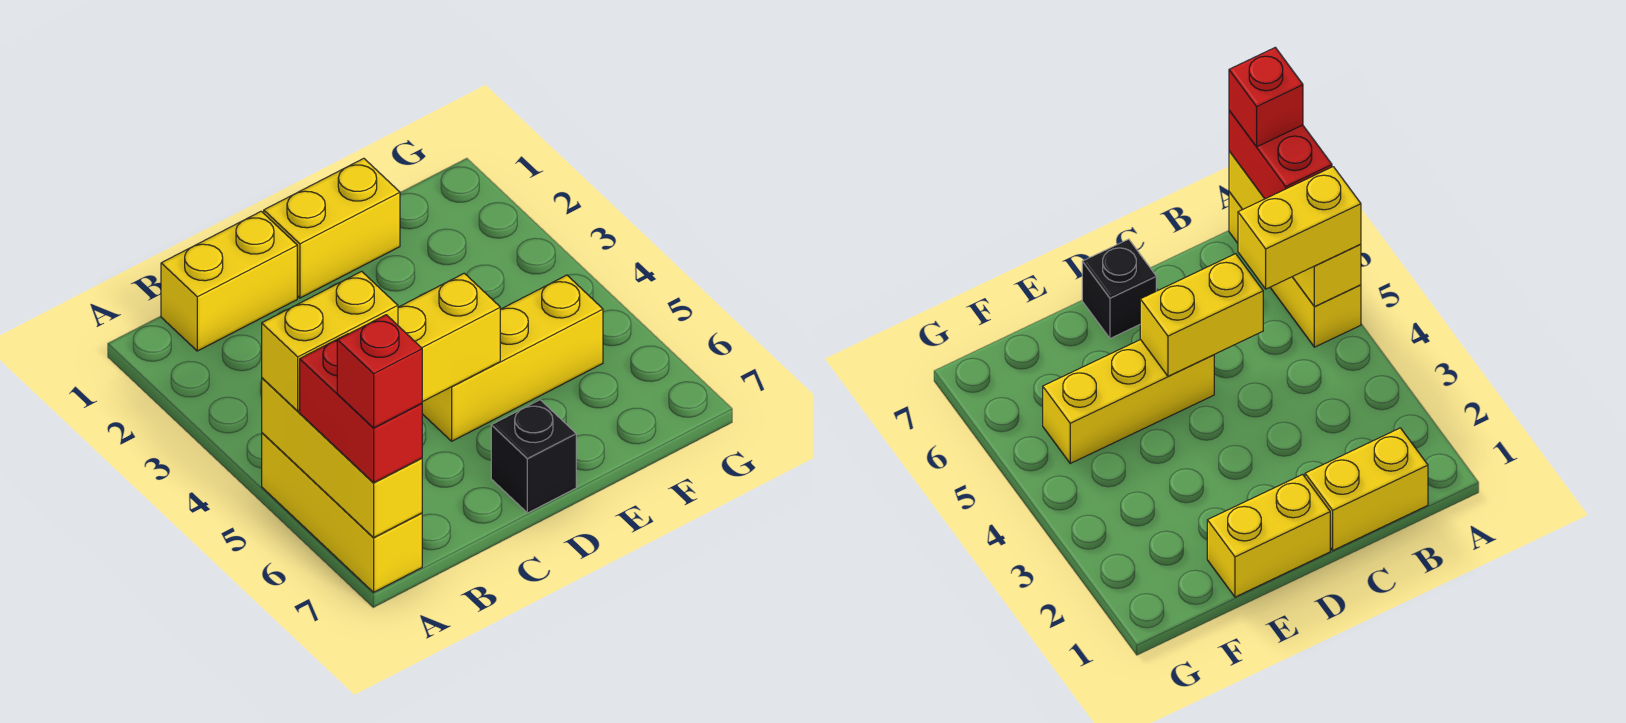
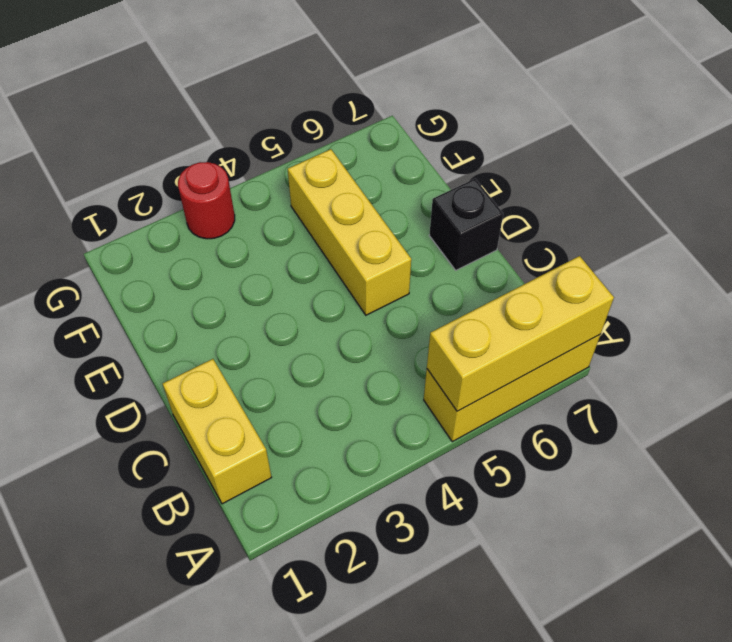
red round brick G3 level 1 -> none
none -> yellow brick D1:E1 level 1
none -> yellow brick C5:D5 level 2

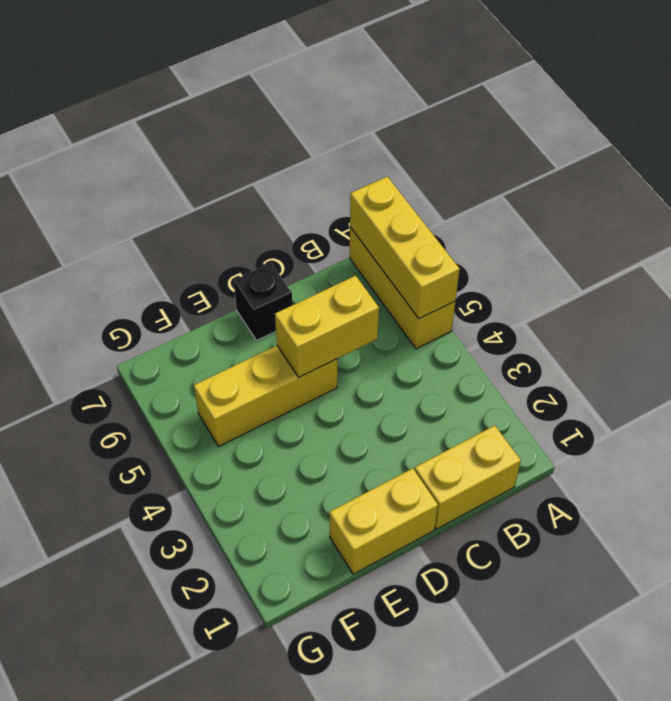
none -> yellow brick A5:B5 level 3
none -> red brick A6:A7 level 3

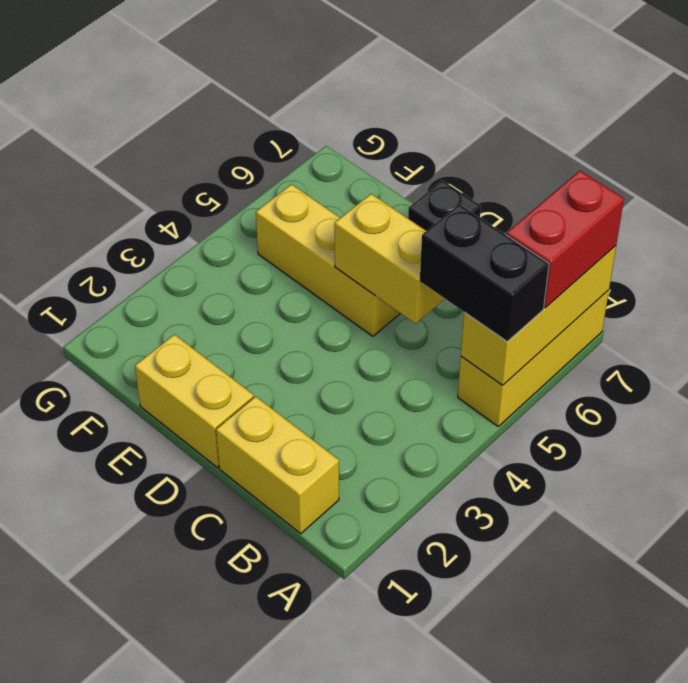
black brick A5:B5 level 3 -> yellow brick A5:B5 level 3
none -> red brick A7 level 4

